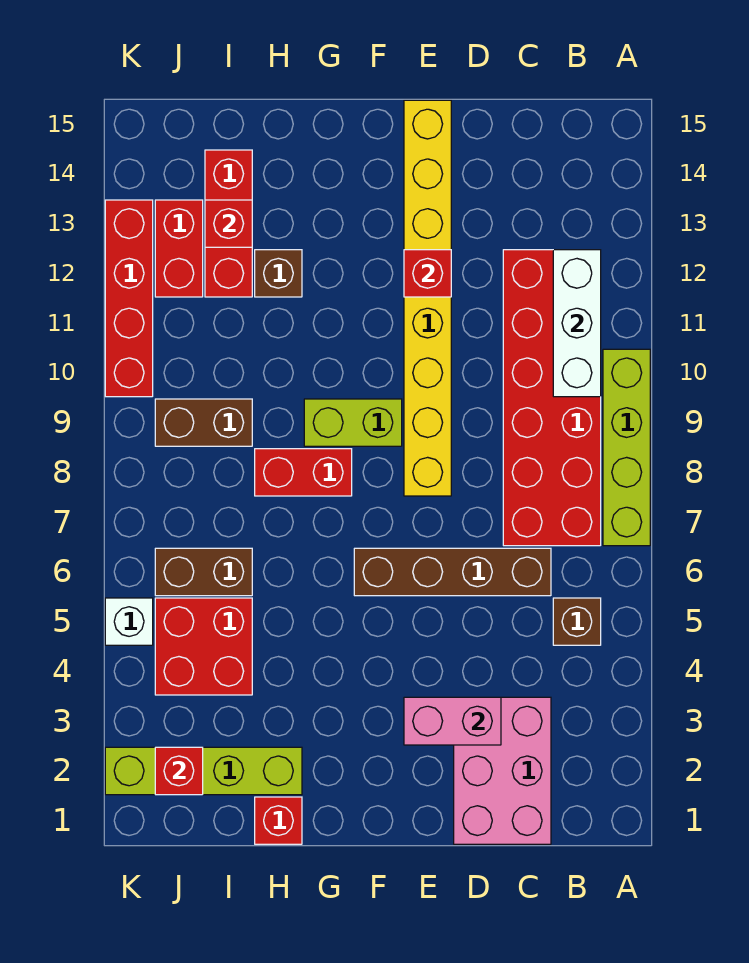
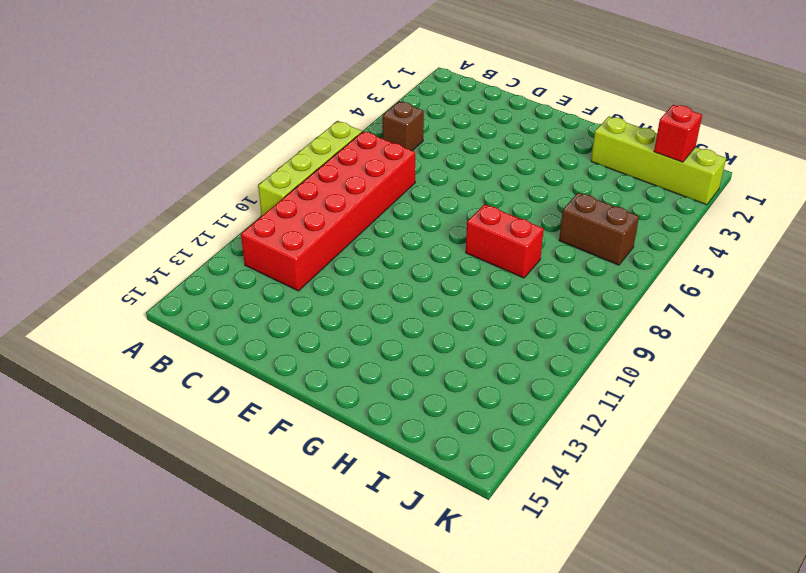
none -> pink brick C1:D3 level 1
none -> brown brick C6:F6 level 1
none -> yellow brick E8:E15 level 1

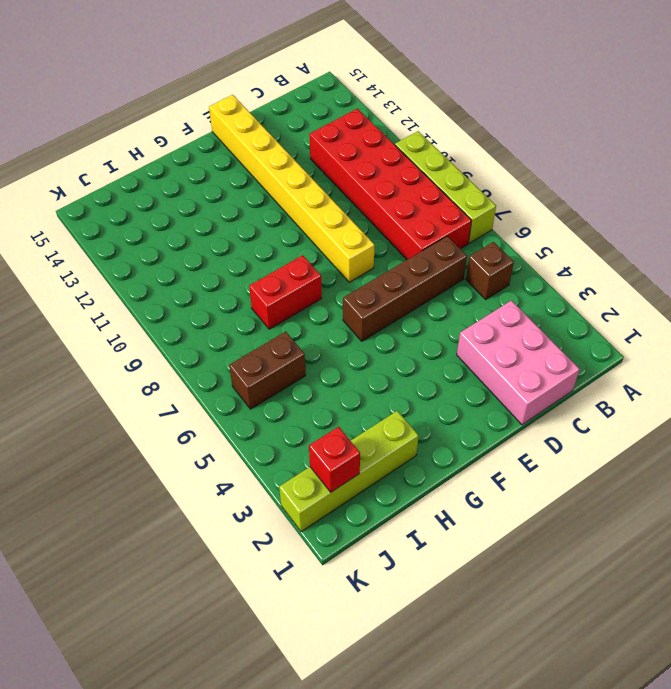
none -> lime brick F9:G9 level 1
none -> red brick H1 level 1
none -> brown brick H12 level 1

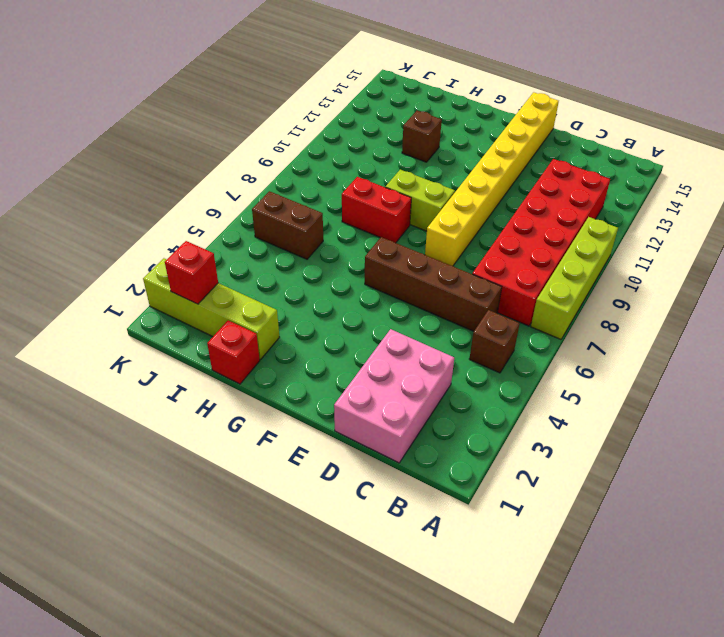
none -> red brick I4:J5 level 1
none -> brown brick I9:J9 level 1
none -> red brick I12:I14 level 1

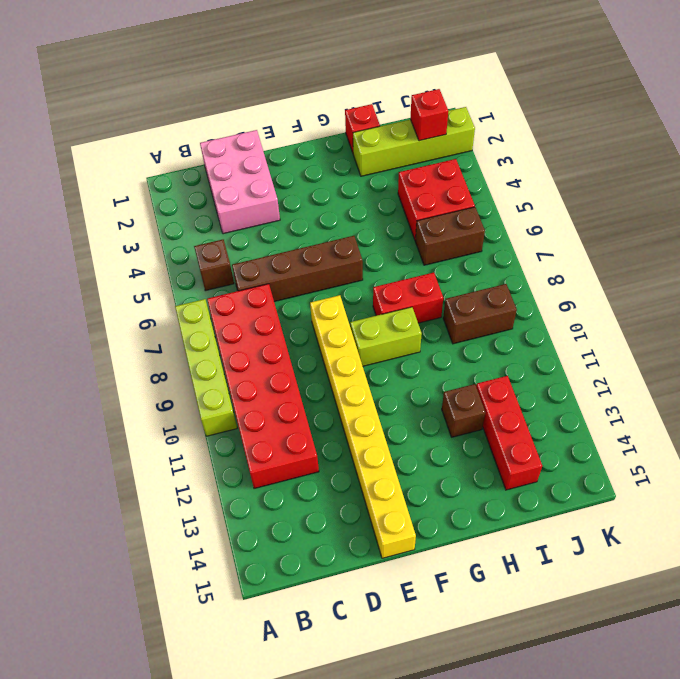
none -> red brick J12:J13 level 1
none -> white brick K5 level 1
none -> red brick K10:K13 level 1

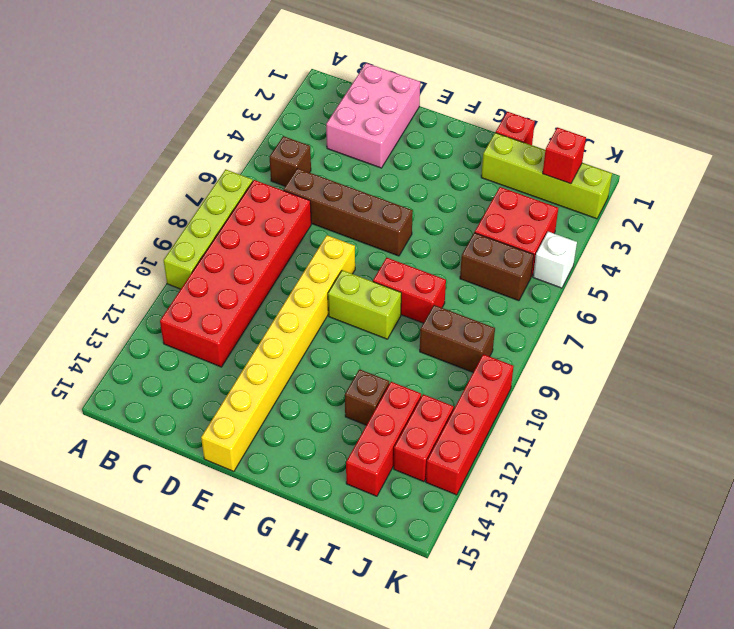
none -> white brick B10:B12 level 2
none -> pink brick D3:E3 level 2
none -> red brick E12 level 2

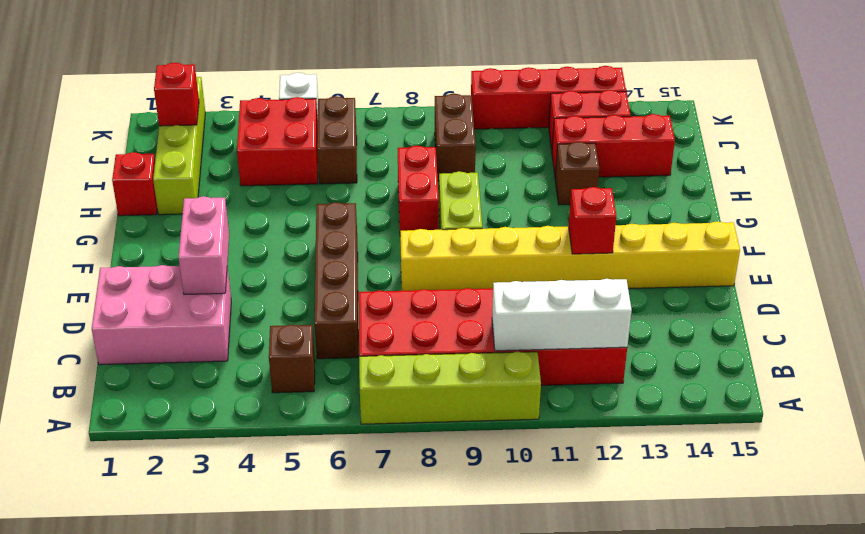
none -> red brick I13 level 2

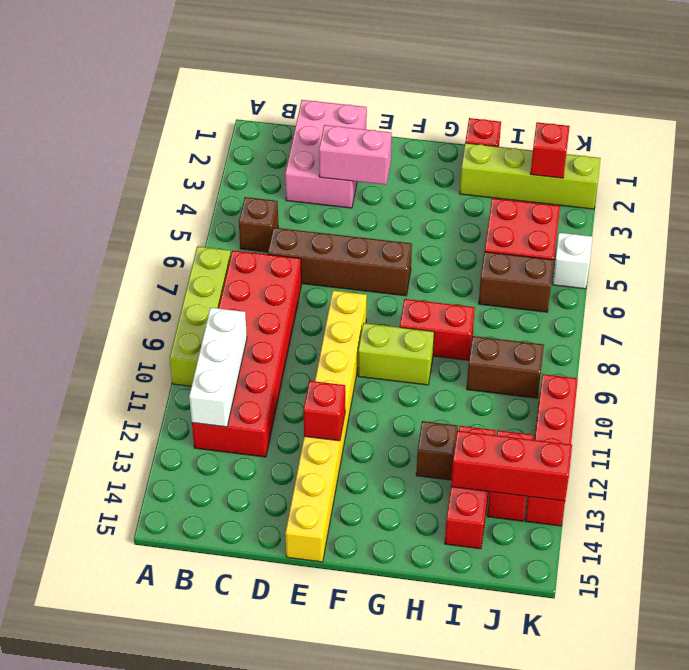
red brick I13:K13 level 2 -> red brick I13 level 2

